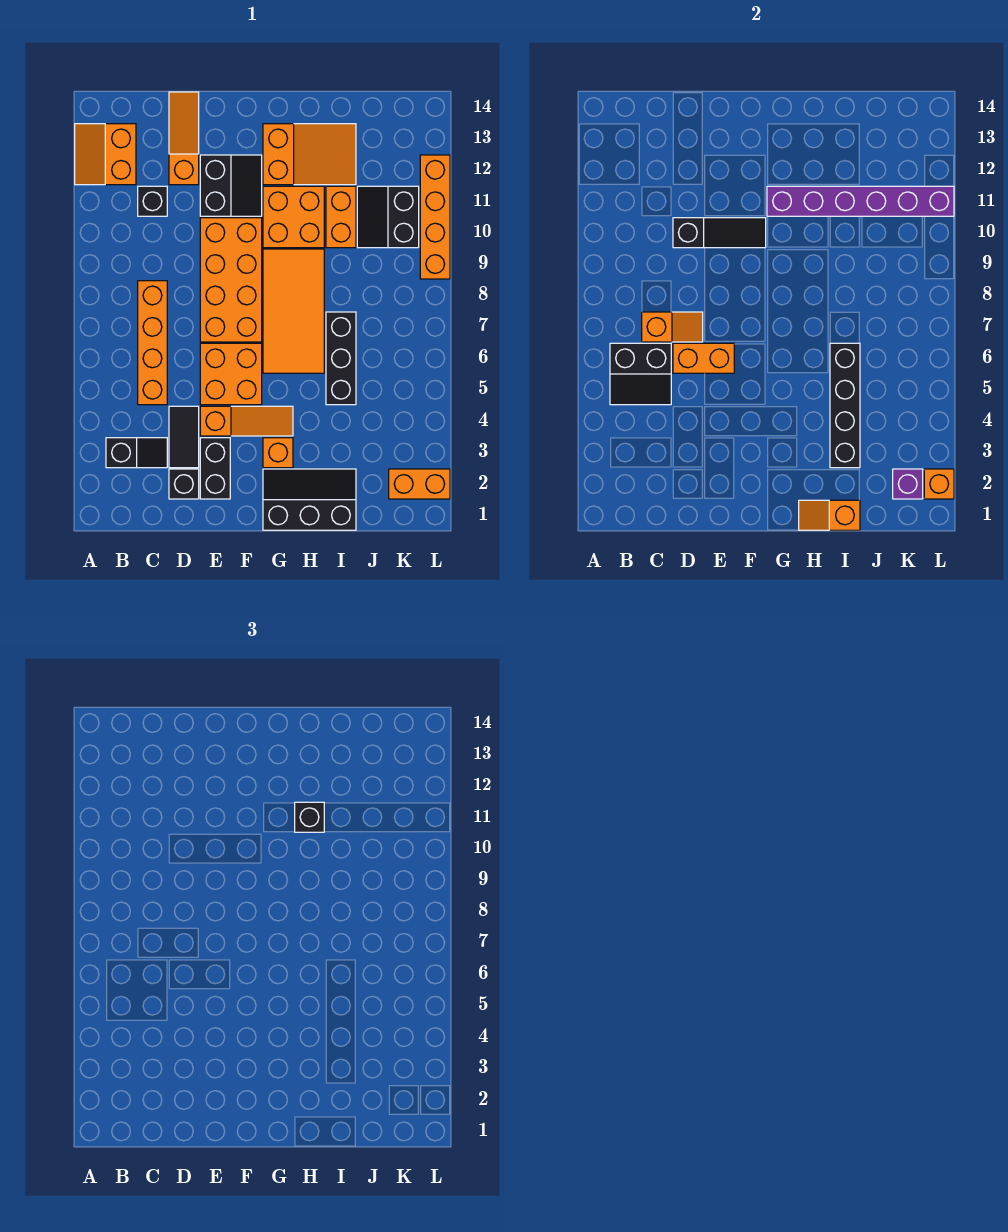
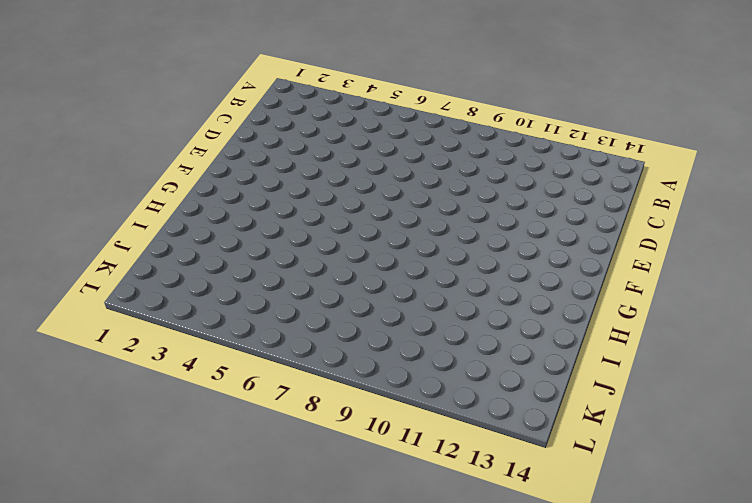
none -> orange slope A12:B13 level 1 top B
none -> black slope B3:C3 level 1 top B
none -> orange brick C5:C8 level 1
none -> black brick C11 level 1

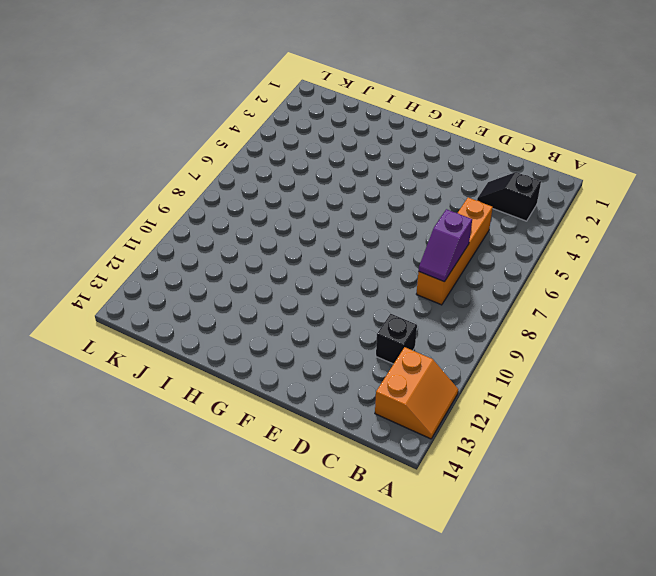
purple slope C7:C8 level 2 top 7 -> orange slope C7:D7 level 2 top C
none -> black brick D2 level 1
none -> black tile D3:D4 level 1
none -> orange slope D12:D14 level 1 top 12
none -> black brick E2:E3 level 1

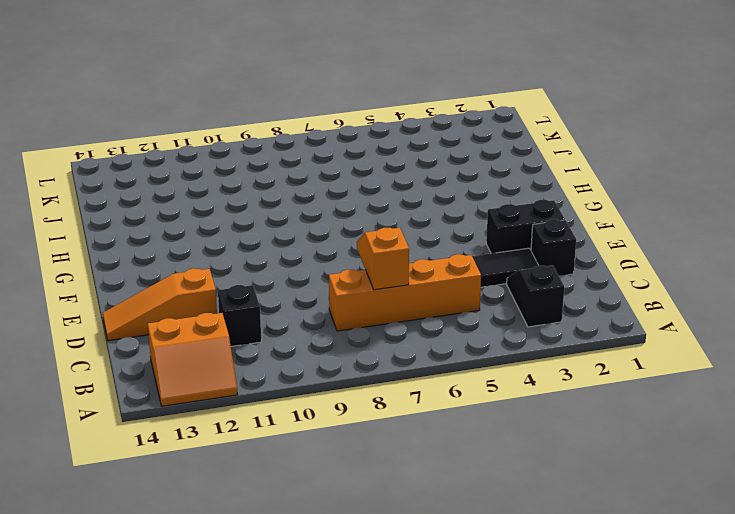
none -> orange slope E4:G4 level 1 top E
none -> orange brick E5:F6 level 1
none -> orange brick E7:F10 level 1
none -> black slope E11:F12 level 1 top E

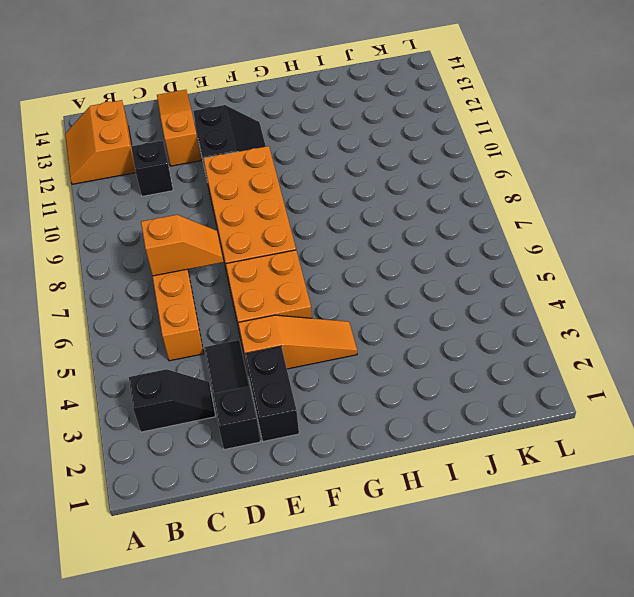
none -> black slope G1:I2 level 1 top 1
none -> orange brick G3 level 1
none -> orange tile G6:H9 level 1
none -> orange brick G10:H11 level 1

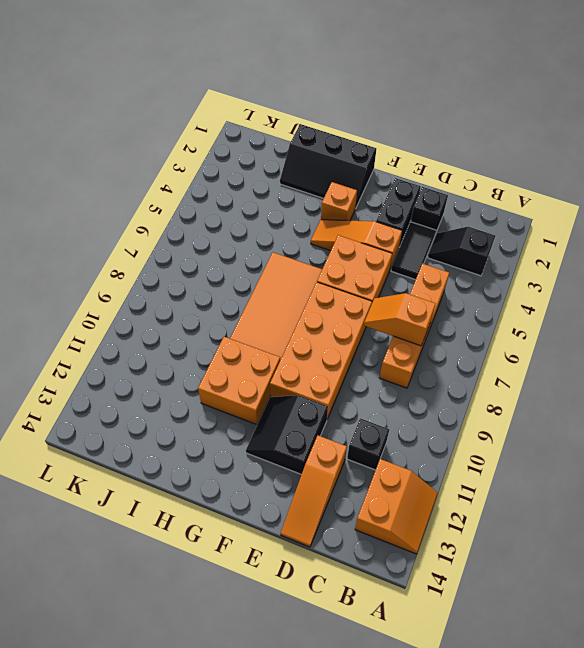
none -> orange slope G12:I13 level 1 top G
none -> black brick I5:I7 level 1
none -> orange brick I10:I11 level 1
none -> black slope J10:K11 level 1 top K

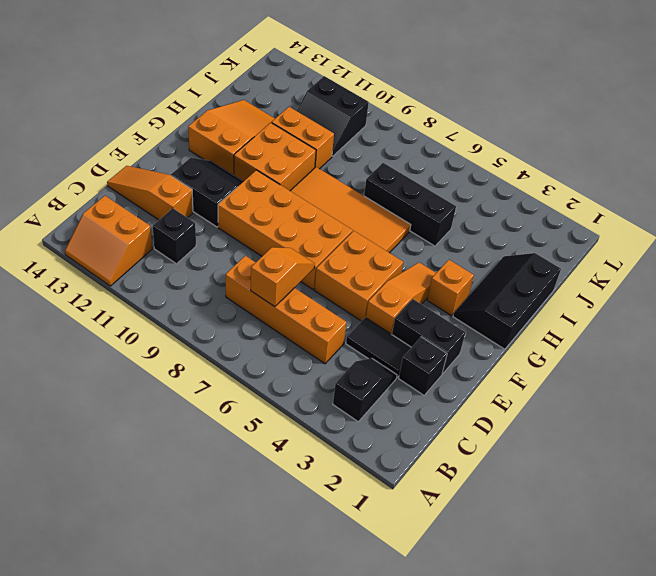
none -> orange brick K2:L2 level 1
none -> orange brick L9:L12 level 1
none -> black slope B5:C6 level 2 top 6
none -> orange brick D6:E6 level 2

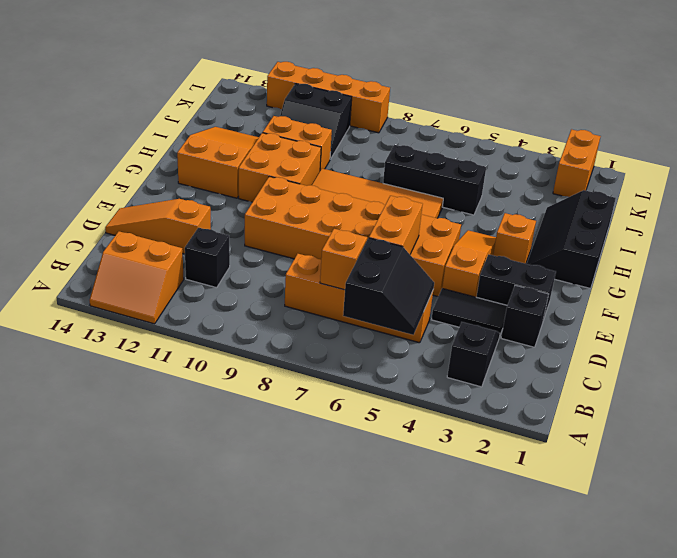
none -> black slope E11:F12 level 1 top E
none -> black slope D10:F10 level 2 top D
none -> purple brick G11:L11 level 2
none -> orange slope H1:I1 level 2 top I

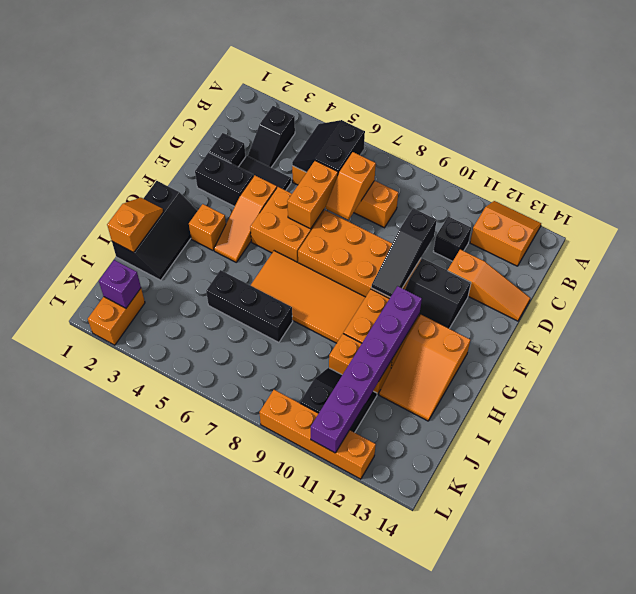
none -> black brick I3:I6 level 2
none -> orange brick L2 level 2
none -> black brick H11 level 3

